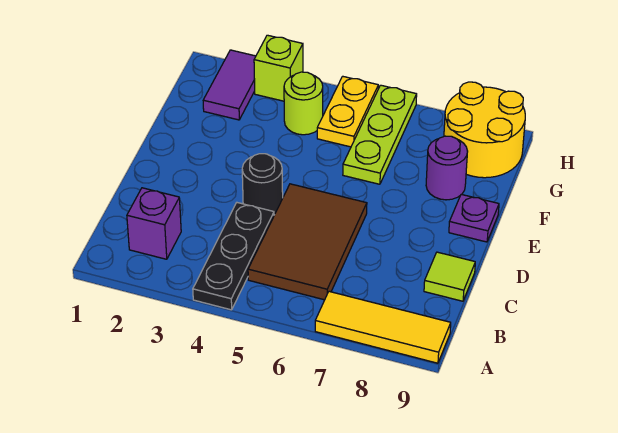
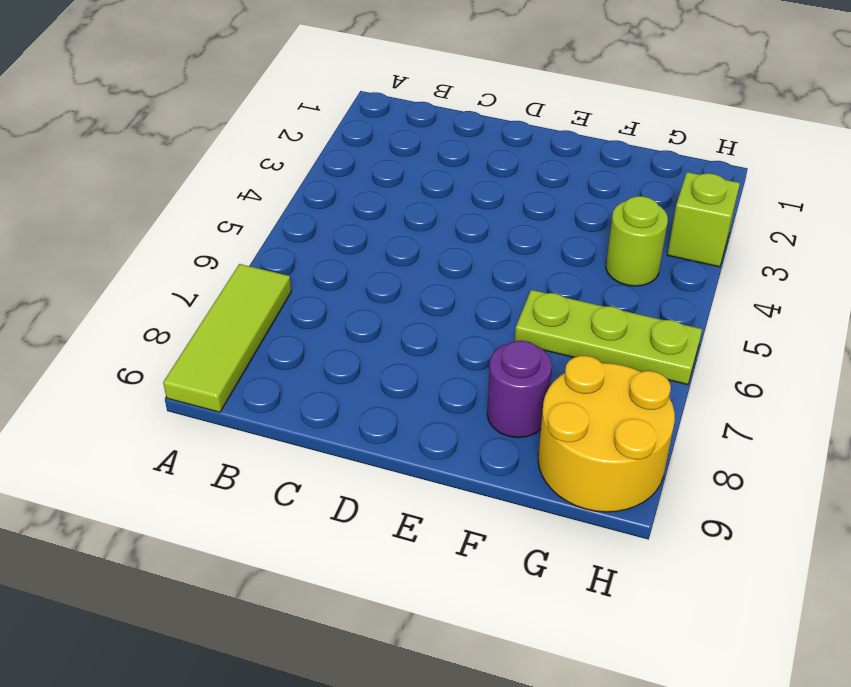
lime tile A7:A9 level 1 -> yellow tile A7:A9 level 1
none -> black plate A4:C4 level 1
none -> purple brick B2 level 1
none -> brown tile B5:D6 level 1

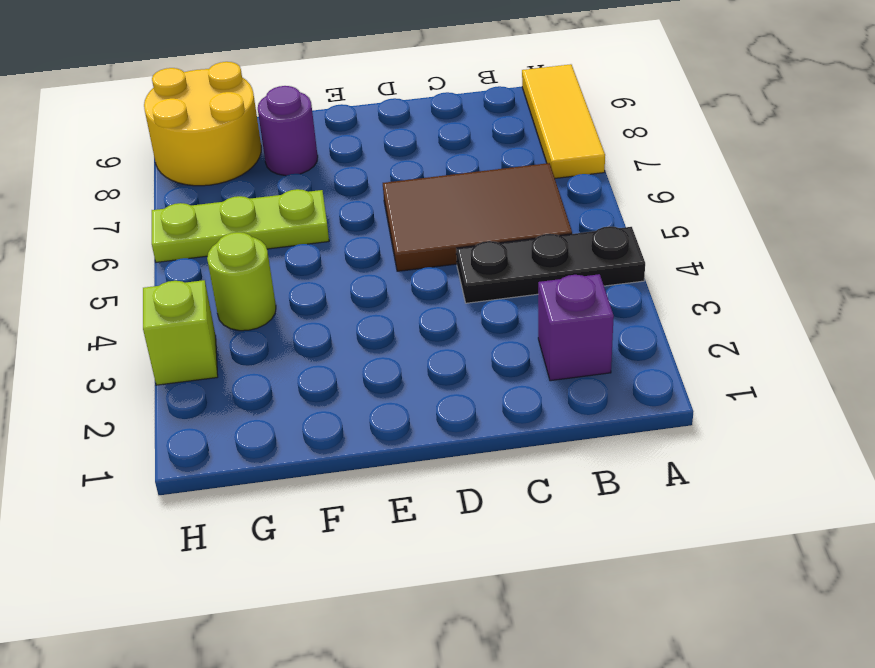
none -> lime tile C9 level 1
none -> black round brick D4 level 1
none -> purple plate E9 level 1

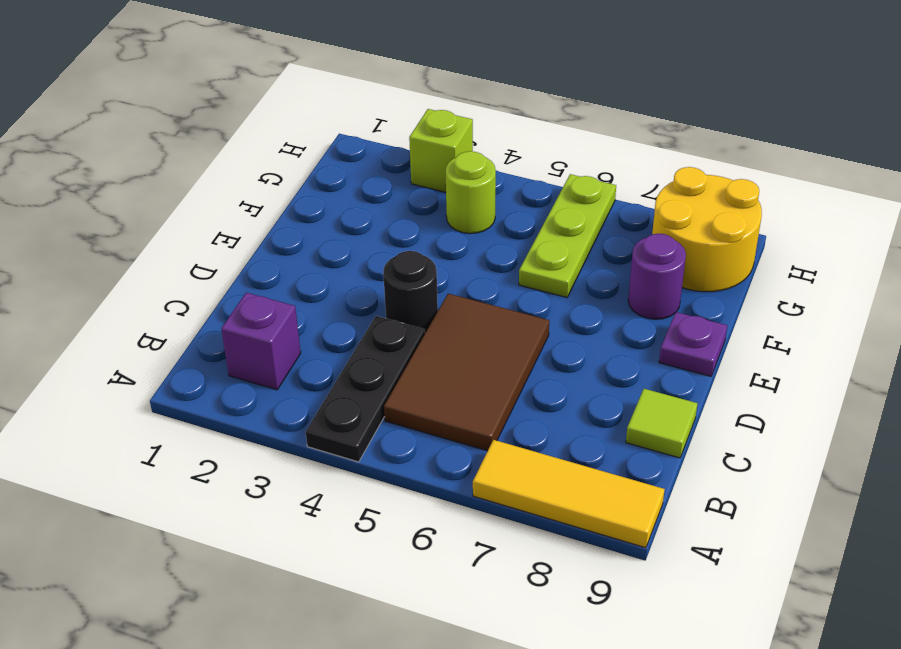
none -> purple tile G2:H2 level 1
none -> yellow plate G5:H5 level 1

